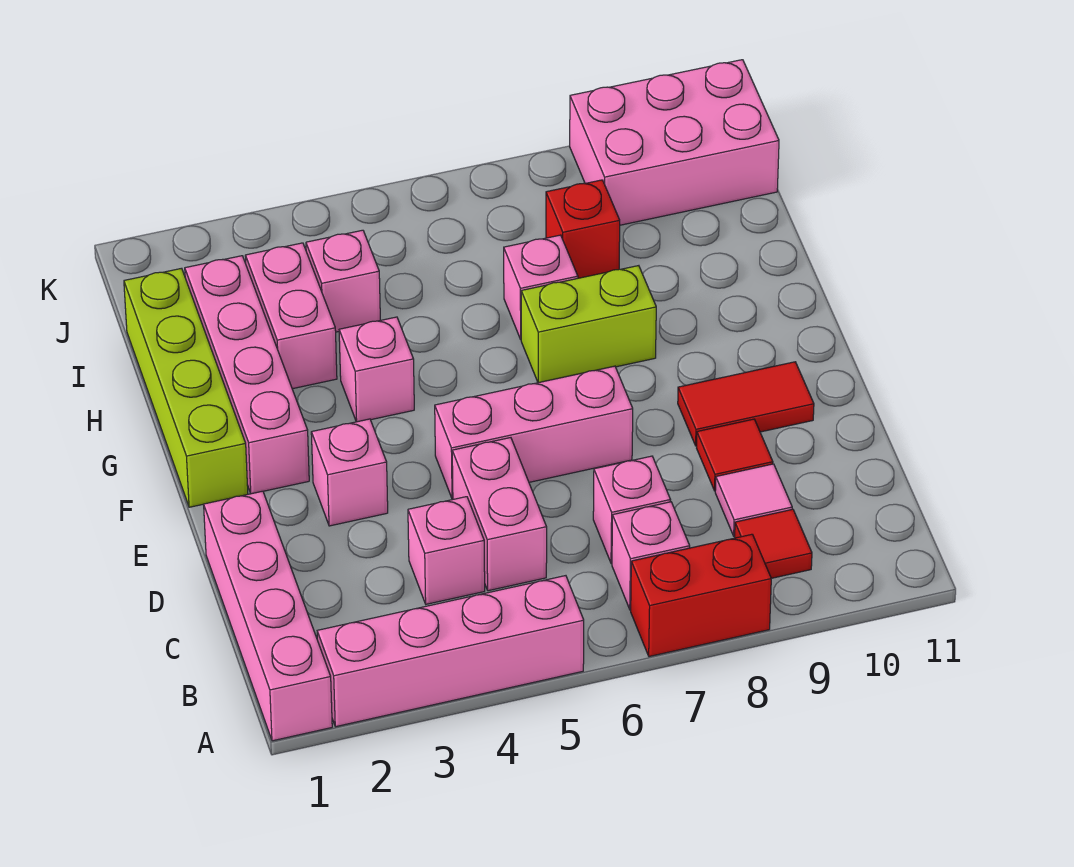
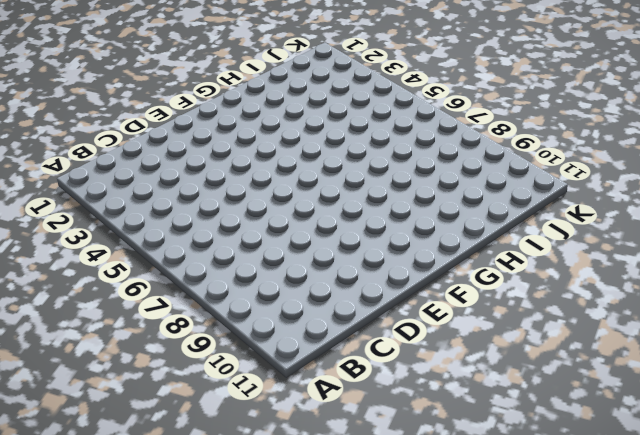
none -> pink brick A1:D1 level 1
none -> pink brick A2:A5 level 1
none -> red brick A7:A8 level 1

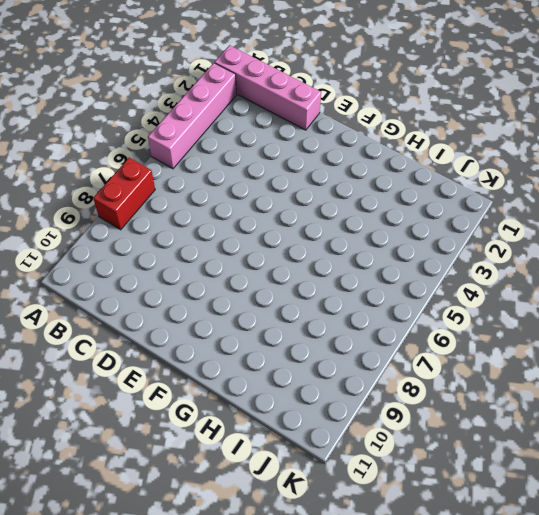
none -> pink brick B7 level 1
none -> red tile B9 level 1
none -> pink brick C4 level 1

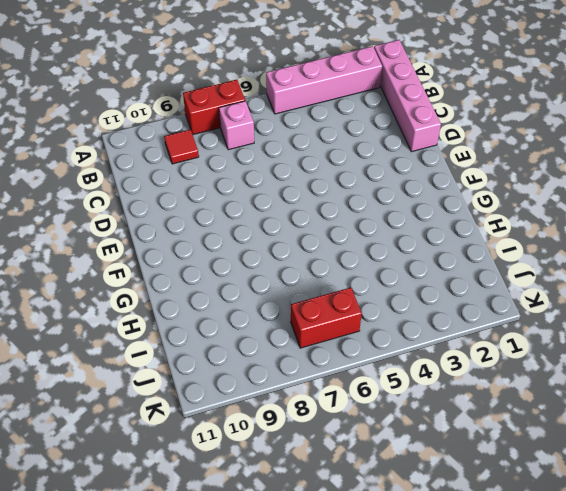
red brick J6:J7 level 1 -> none
none -> pink brick C4 level 1
none -> pink brick C5:D5 level 1
none -> pink brick C7 level 1

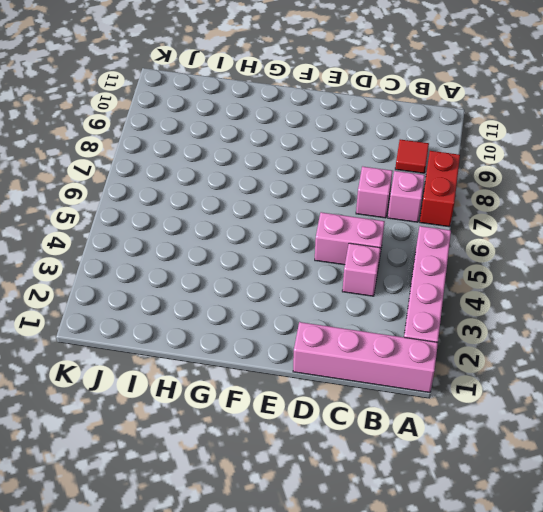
none -> pink tile C9 level 1
none -> red tile D9 level 1
none -> pink brick E3 level 1

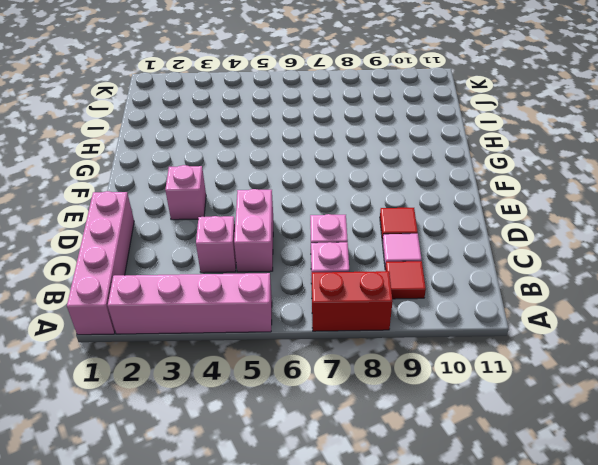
none -> pink brick E5:E7 level 1
none -> red tile E9:E10 level 1
none -> lime brick F1:I1 level 1

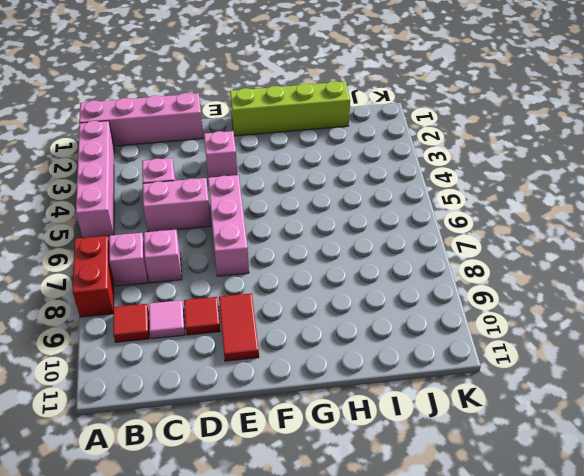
none -> pink brick F2:I2 level 1
none -> pink brick G4 level 1
none -> lime brick G7:G8 level 1

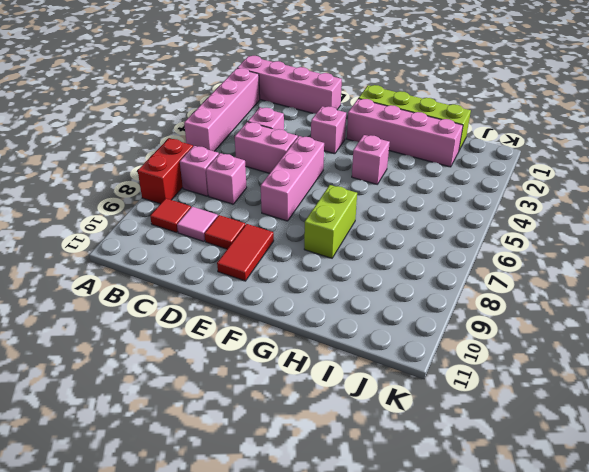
none -> pink brick H3:I3 level 1
none -> pink brick H7 level 1
none -> pink brick I4 level 1

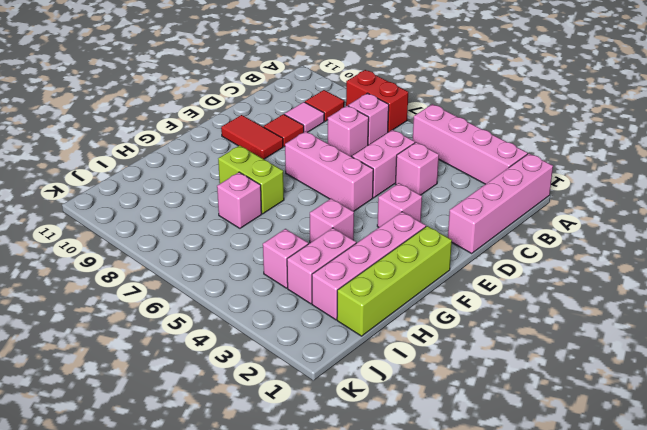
none -> red brick I8 level 1
none -> pink brick J9:K11 level 1

